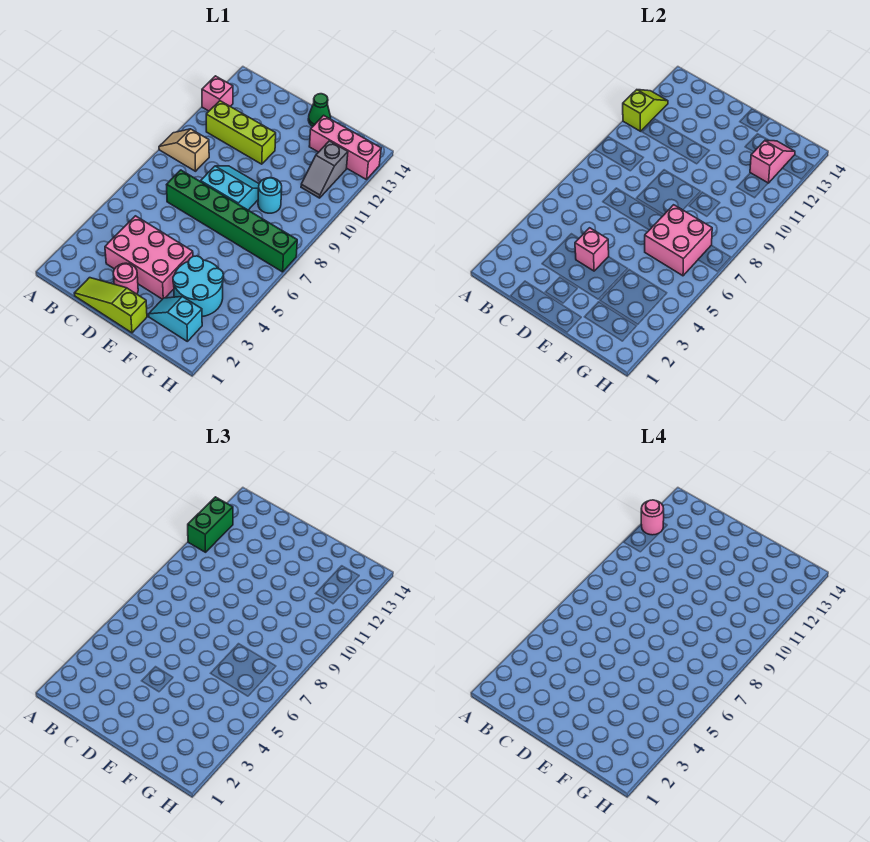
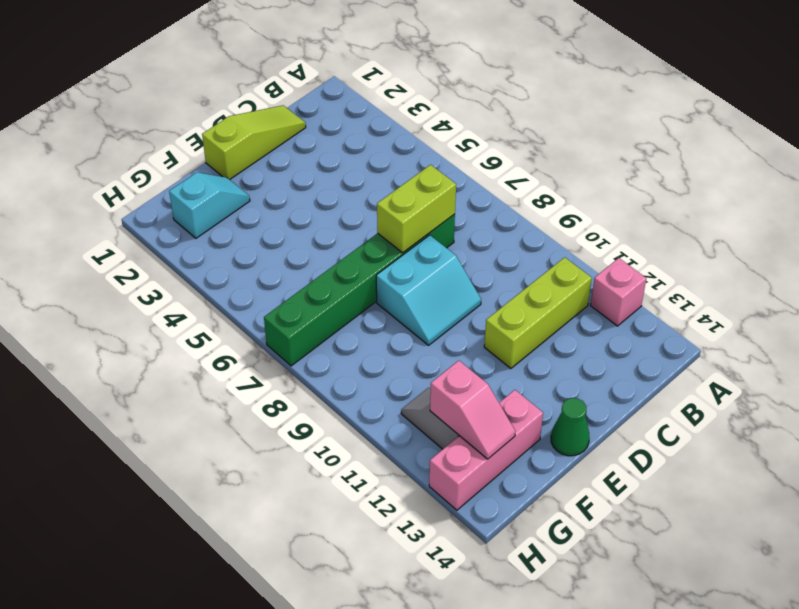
lime brick C7:D7 level 2 -> none
none -> tan slope A9:B9 level 1 top B
none -> pink brick C3:E4 level 1
none -> pink round brick D2 level 1

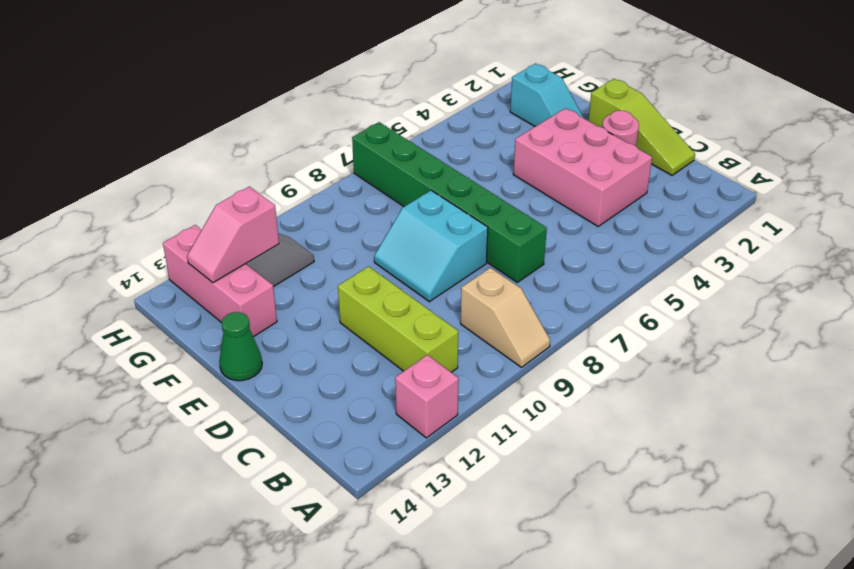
none -> cyan round brick F3:G4 level 1
none -> cyan round brick F9 level 1
none -> lime slope A11:A12 level 2 top 11

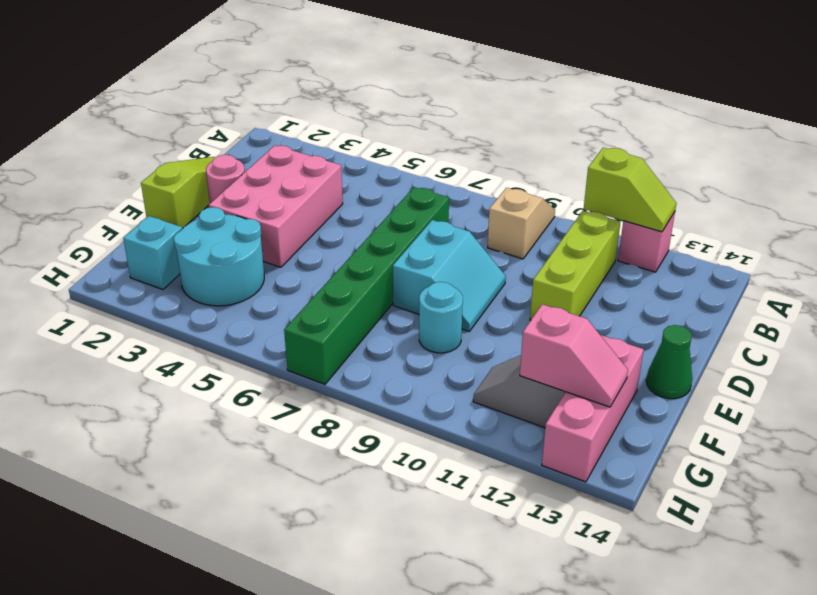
none -> pink brick D4 level 2
none -> pink brick F6:G7 level 2
none -> green brick A11:A12 level 3

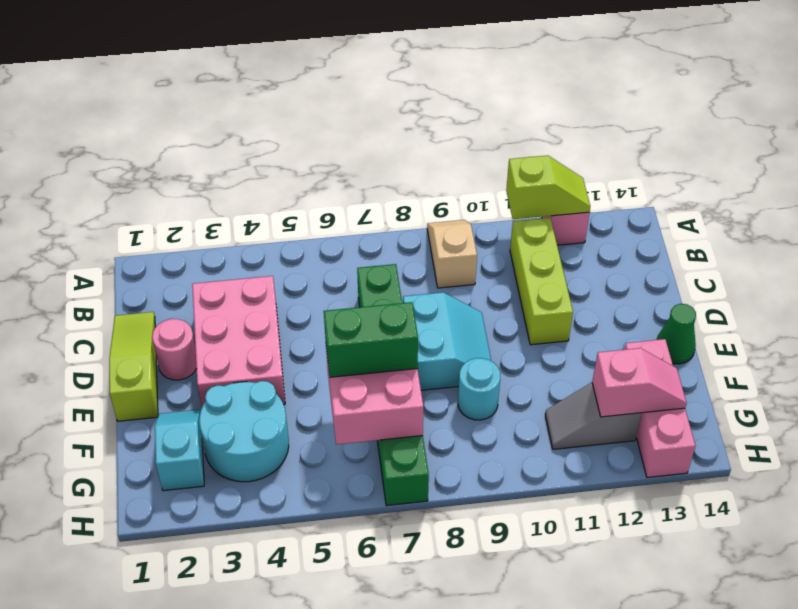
green brick F6:F7 level 3 -> green brick A11:A12 level 3
none -> pink brick D4 level 2
none -> pink round brick A12 level 4

